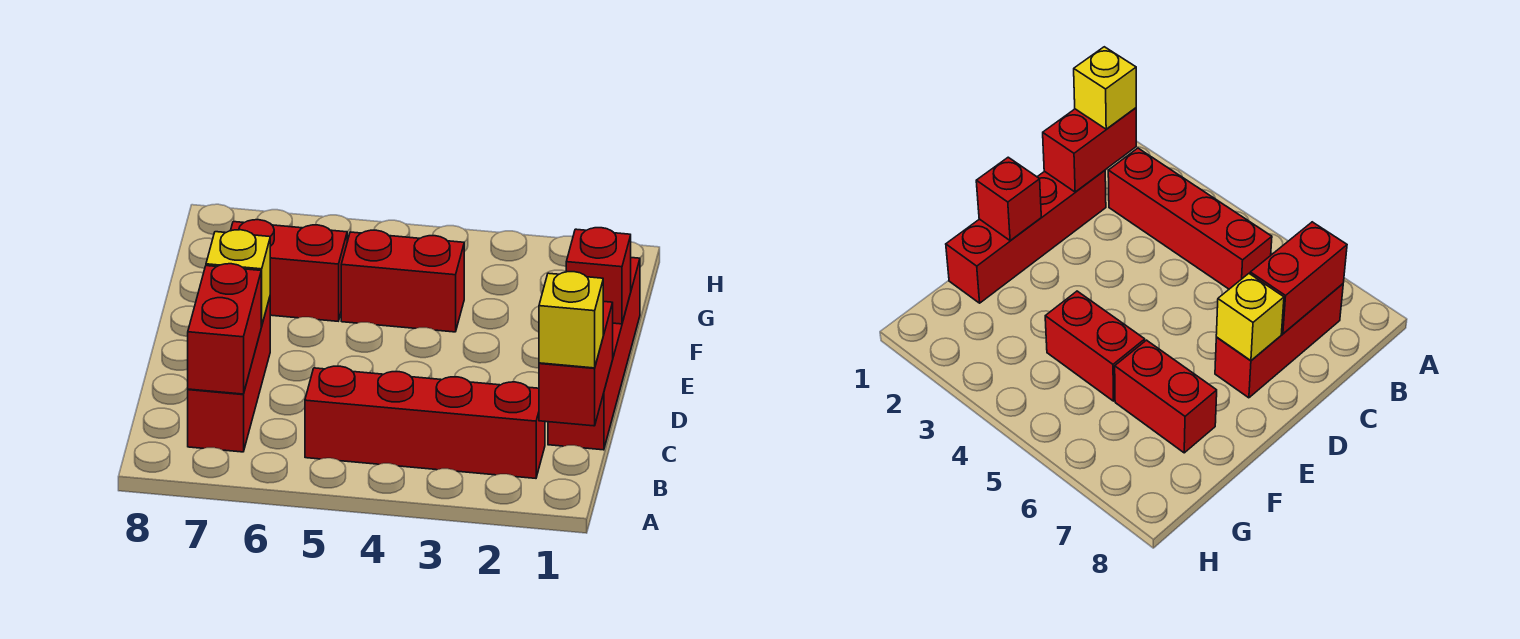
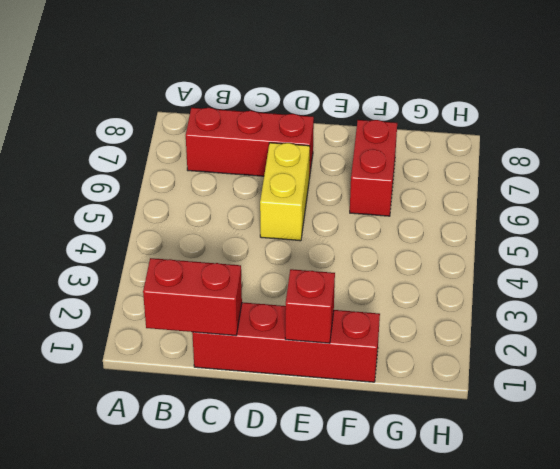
yellow brick D5:D6 level 1 -> none
none -> red brick B2:B5 level 1
none -> red brick F4:F5 level 1

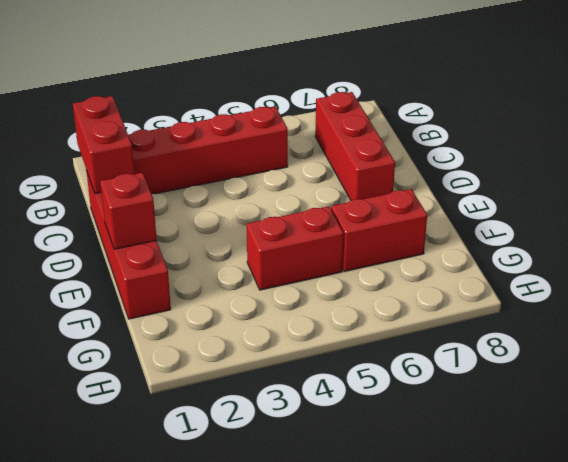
none -> red brick B7:C7 level 2
none -> yellow brick D7 level 2

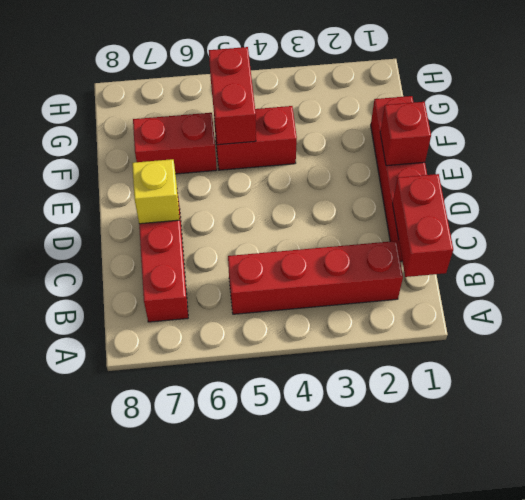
red brick F5:G5 level 2 -> red brick B7:C7 level 2
none -> yellow brick B1 level 3

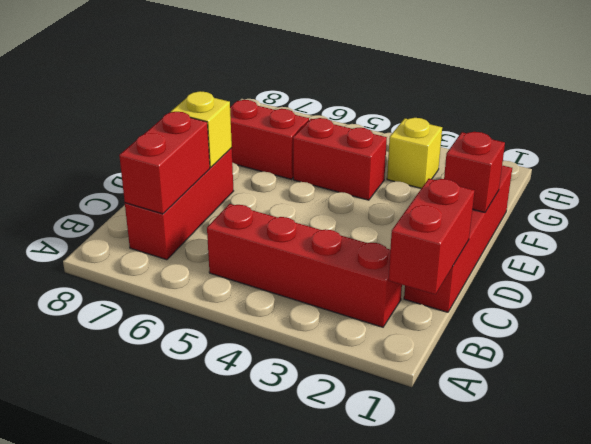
yellow brick G3 level 1 -> yellow brick B1 level 3

